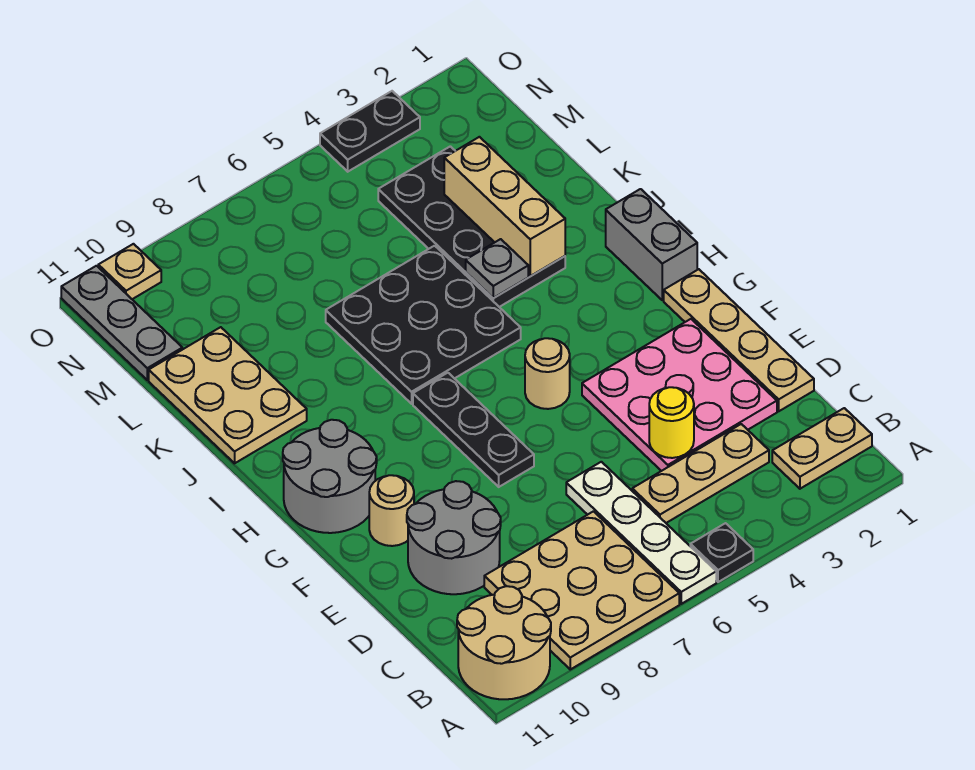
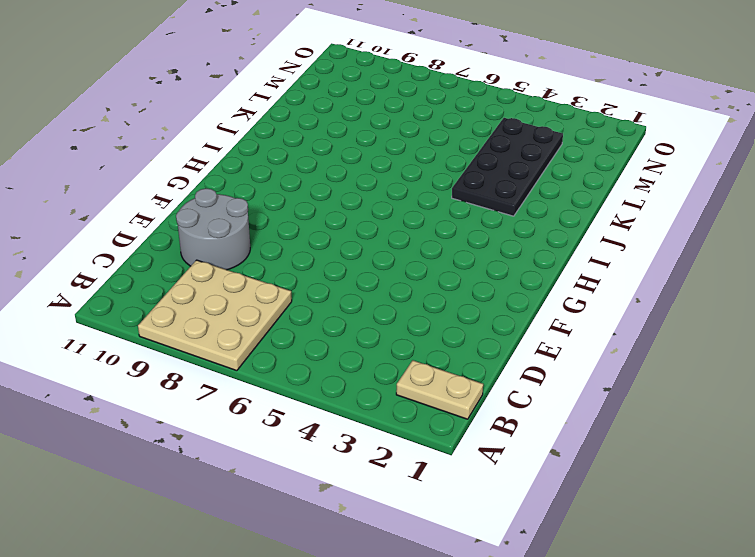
none -> black plate A5 level 1
none -> white plate A6:D6 level 1
none -> tan round brick A10:B11 level 1

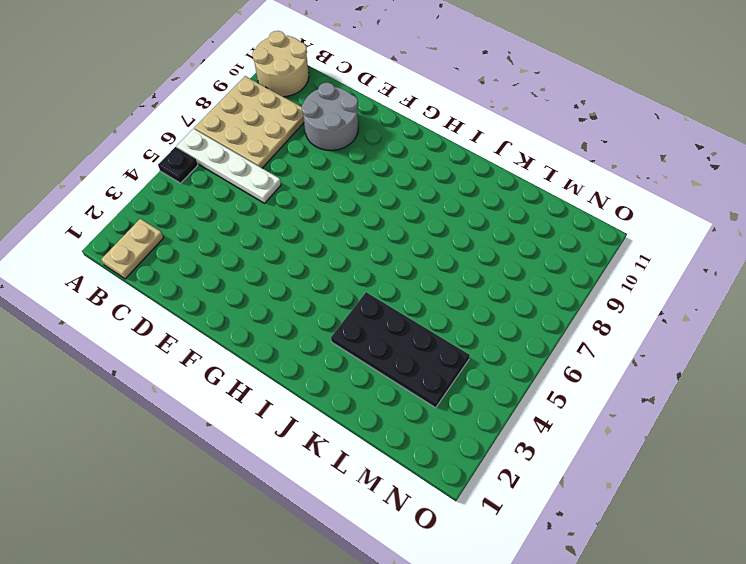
none -> tan plate C3:C5 level 1
none -> tan plate D1:G1 level 1
none -> pink plate D2:F4 level 1

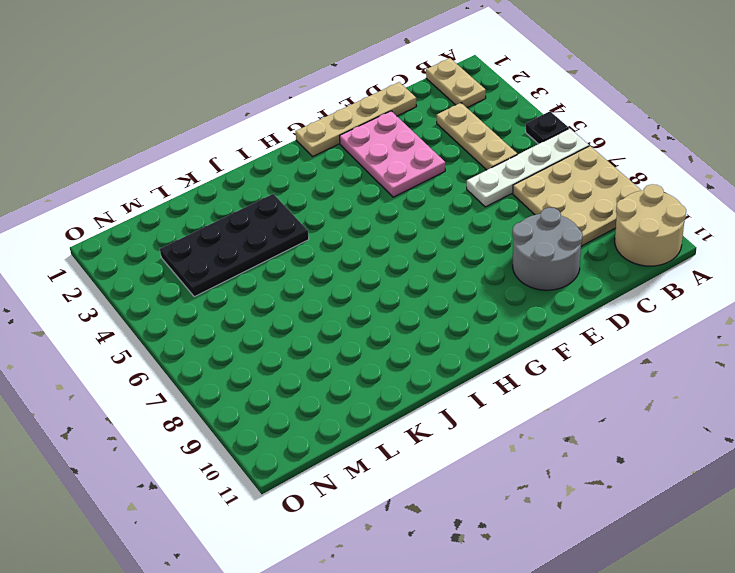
pink plate E2:F4 level 1 -> pink plate D2:F4 level 1
none -> black plate F7:H7 level 1
none -> tan round brick F10 level 1
none -> tan round brick G5 level 1

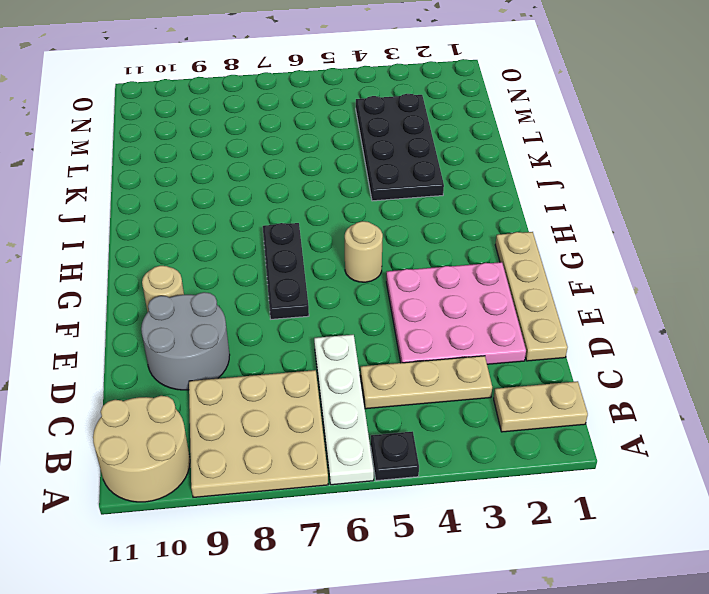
none -> grey round brick G10:H11 level 1
none -> grey brick H1:I1 level 1
none -> black plate I5:K7 level 1

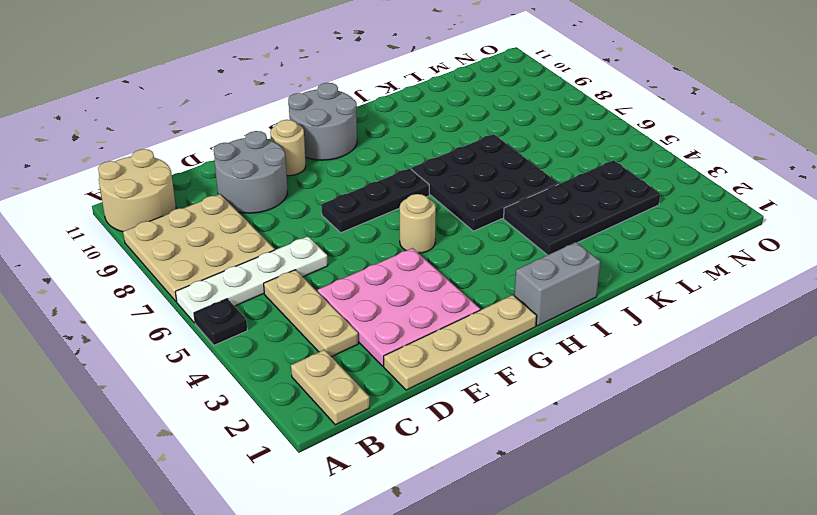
none -> tan plate J10:L11 level 1
none -> grey plate M11:O11 level 1
none -> black plate O3:O4 level 1

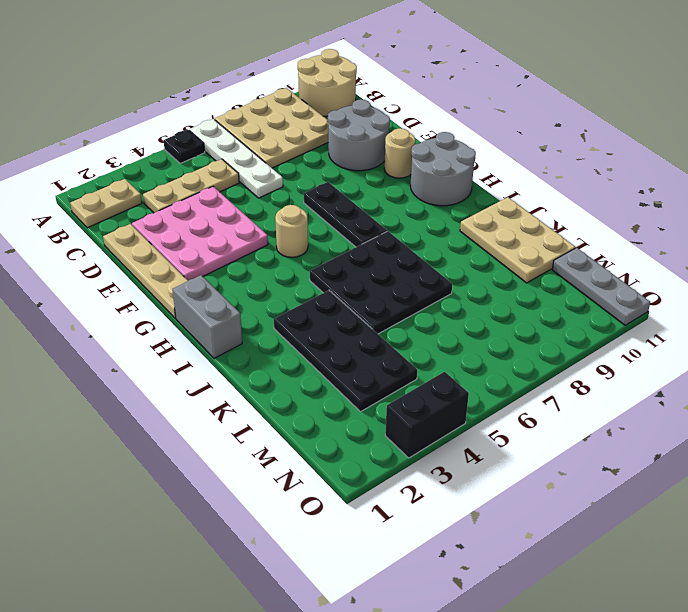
black brick O3:O4 level 1 -> black plate O3:O4 level 1
none -> tan plate O10 level 1
none -> yellow round brick D4 level 2
none -> tan brick J3:L3 level 2

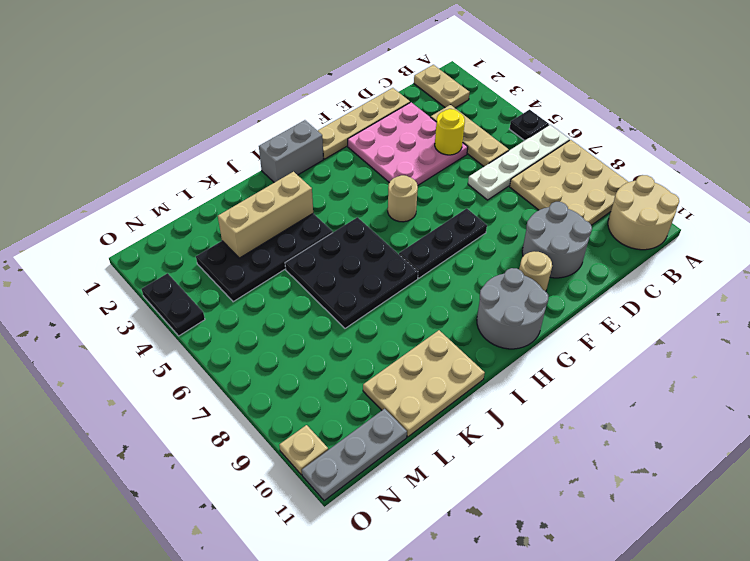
none -> grey plate J4 level 2

